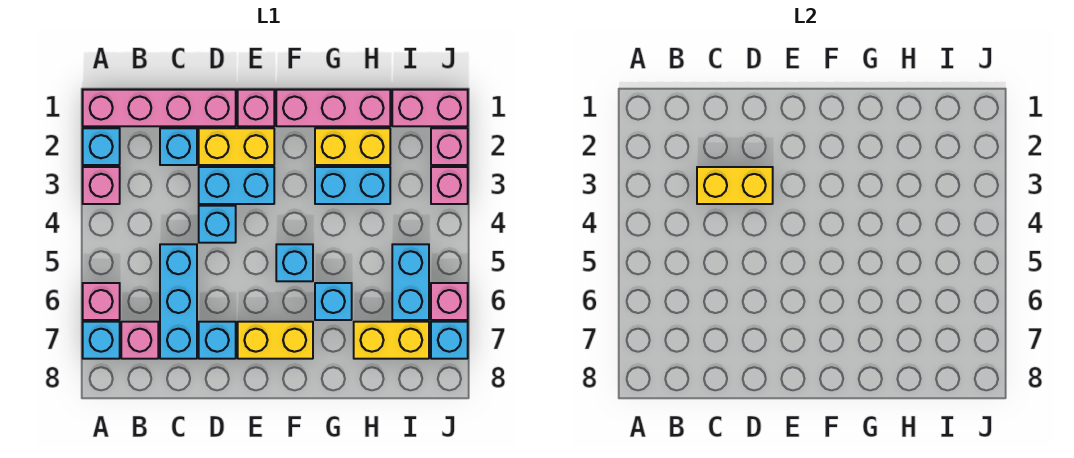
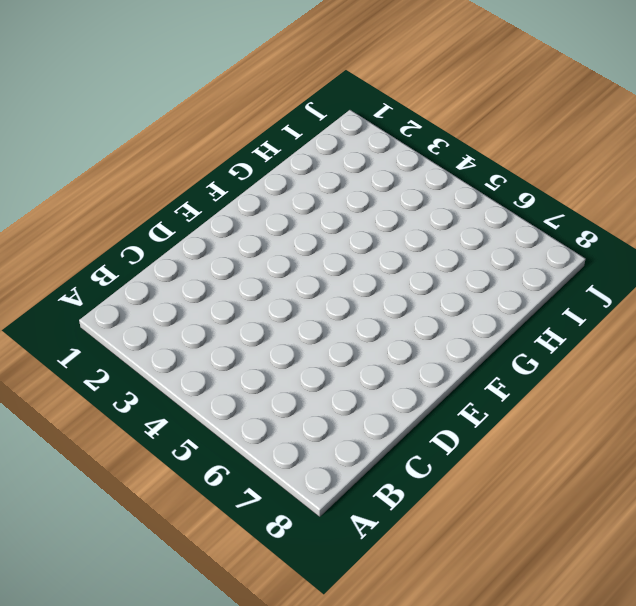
none -> pink brick A1:D1 level 1
none -> cyan brick A2 level 1
none -> pink brick A3 level 1

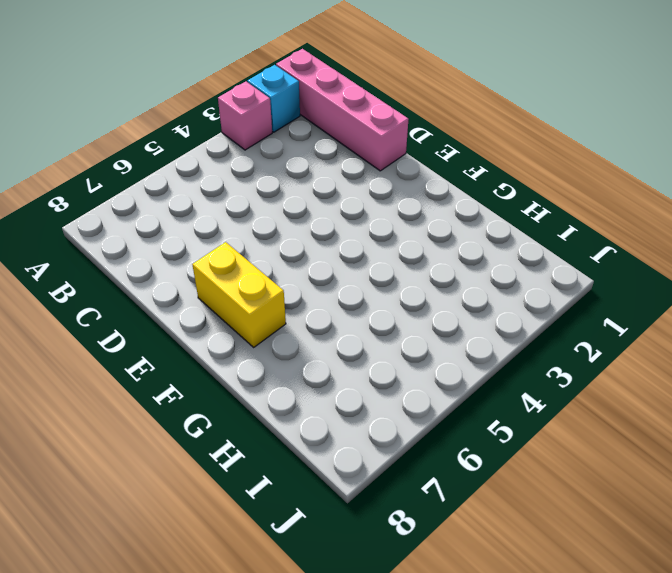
none -> pink brick A6 level 1
none -> cyan brick A7 level 1
none -> pink brick B7 level 1

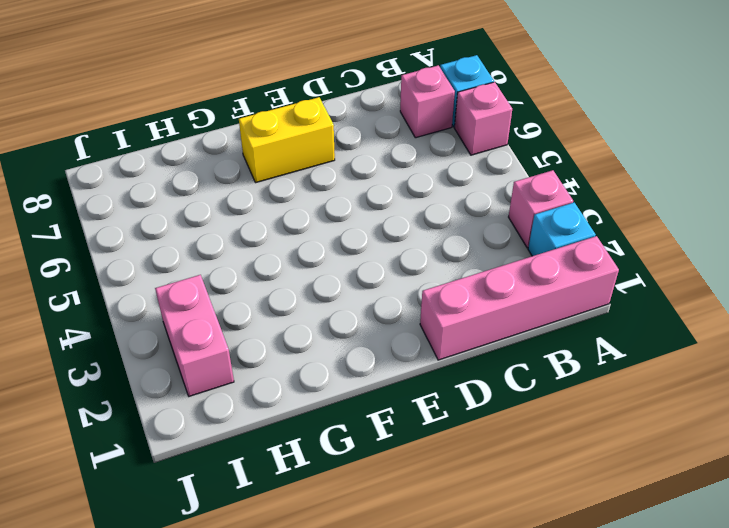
pink brick I2:I3 level 1 -> pink brick I1:J1 level 1
none -> cyan brick C2 level 1
none -> cyan brick C5:C7 level 1
none -> yellow brick D2:E2 level 1

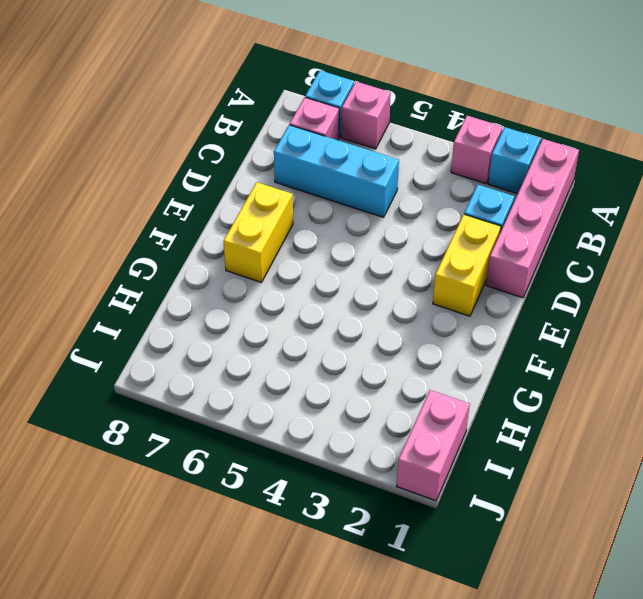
none -> cyan brick D3:E3 level 1
none -> cyan brick D4 level 1
none -> cyan brick D7 level 1

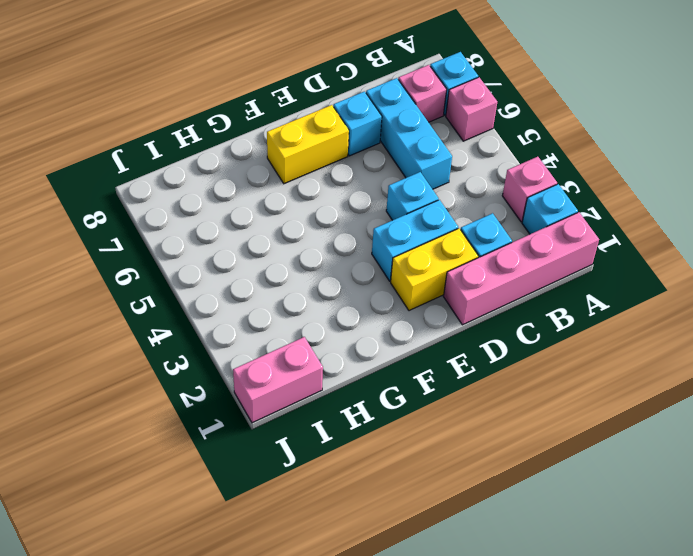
none -> pink brick E1 level 1
none -> pink brick F1:H1 level 1
none -> cyan brick F5 level 1

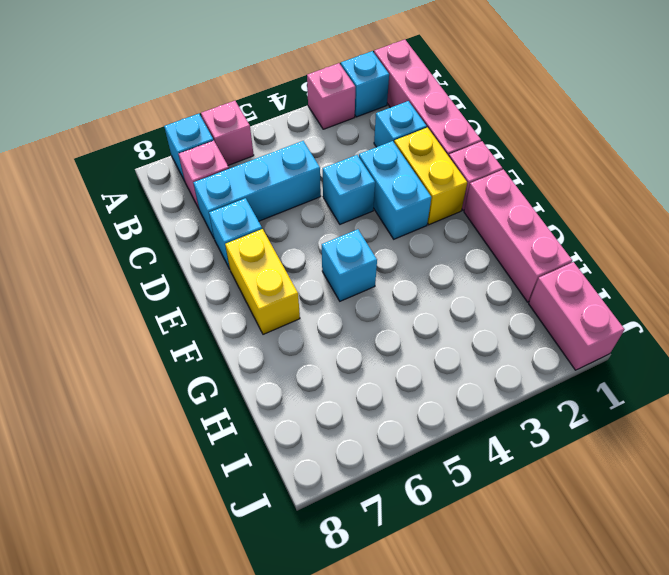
none -> yellow brick G2:H2 level 1
none -> cyan brick G3:H3 level 1
none -> cyan brick G6 level 1

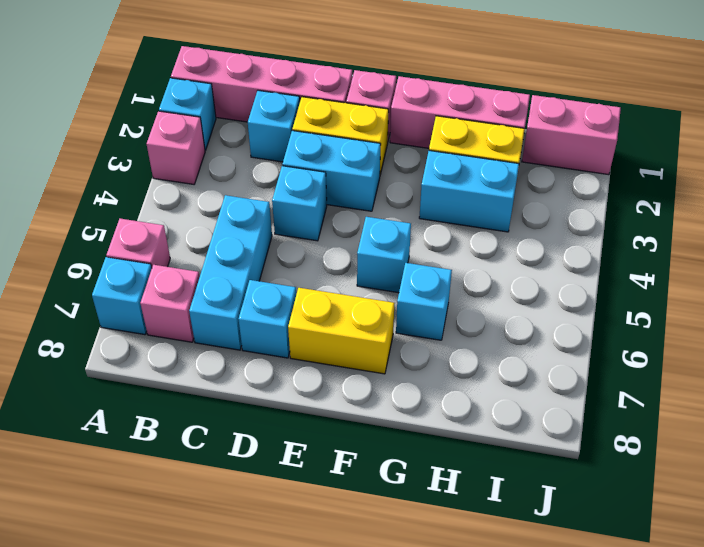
none -> yellow brick H7:I7 level 1
none -> cyan brick I5:I6 level 1
none -> pink brick J2 level 1

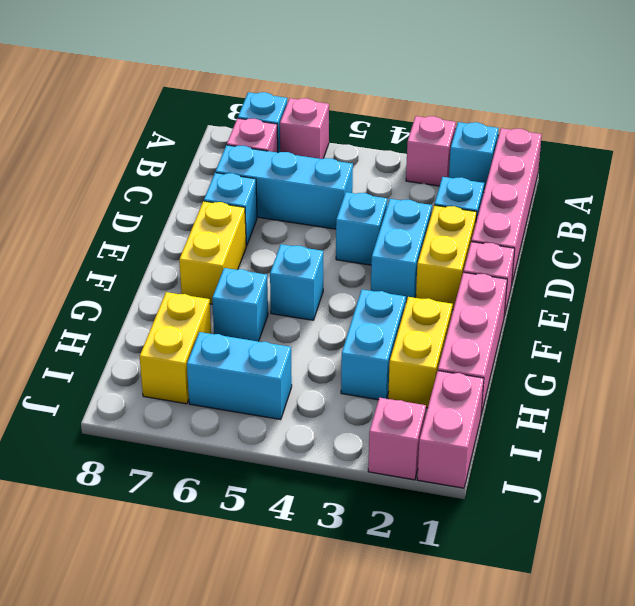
none -> pink brick J3 level 1
none -> pink brick J6 level 1
none -> cyan brick J7 level 1

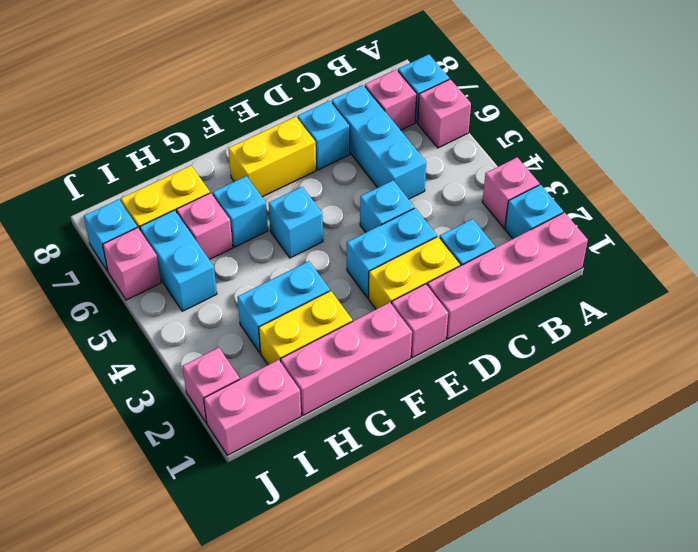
pink brick H6 level 1 -> pink brick J3 level 1
none -> yellow brick C3:D3 level 2

